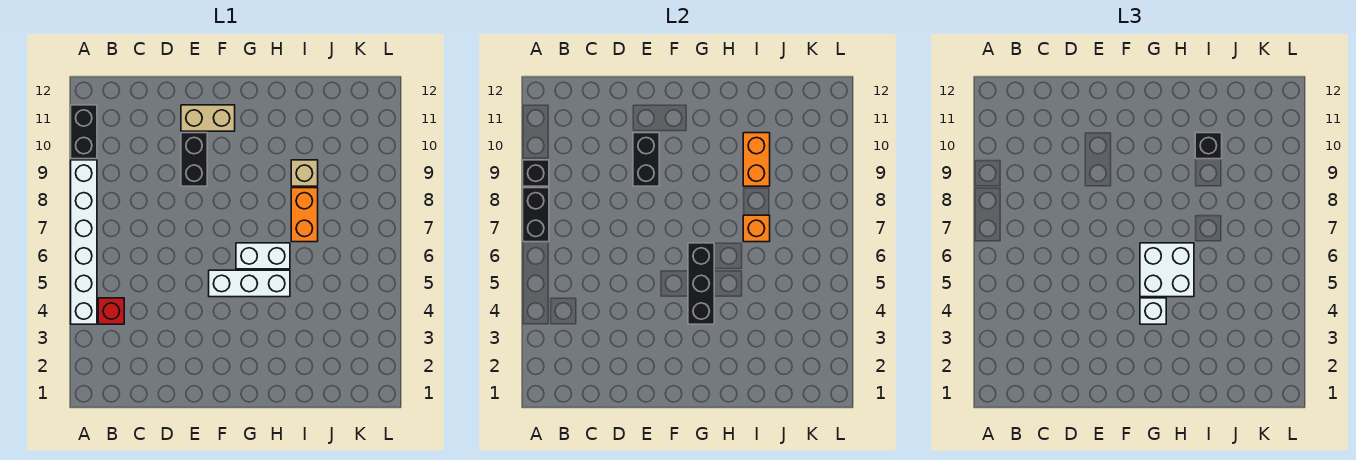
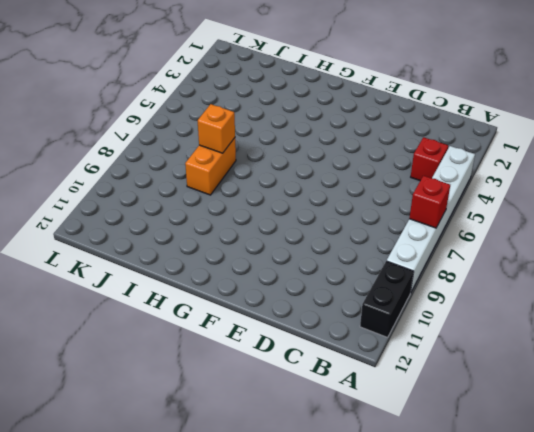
red brick A7 level 2 -> black brick A7:A8 level 2
none -> black brick E9:E10 level 1
none -> tan brick E11:F11 level 1
none -> white brick F5:H5 level 1

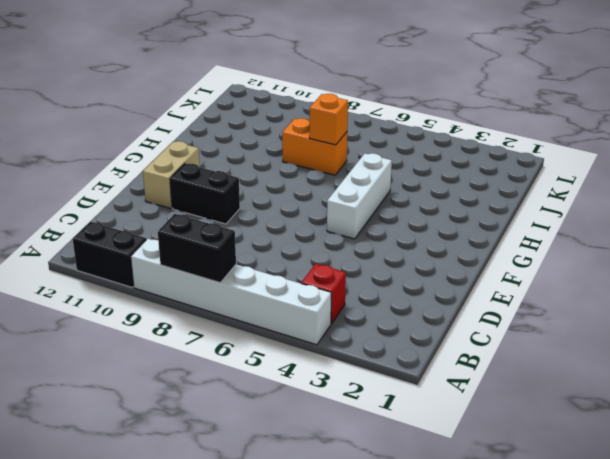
none -> white brick G6:H6 level 1
none -> tan brick I9 level 1
none -> black brick A9 level 2

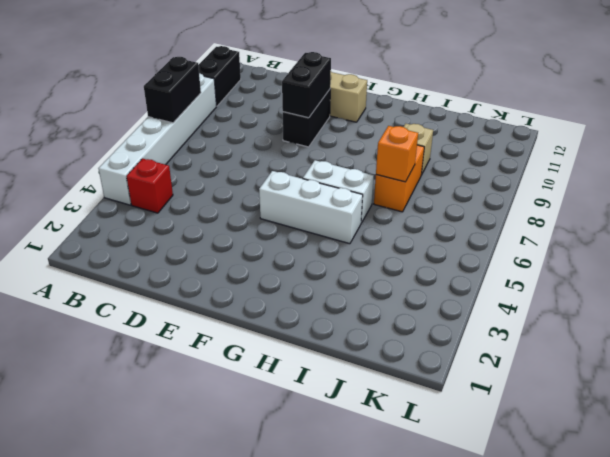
none -> black brick A9 level 2
none -> black brick G4:G6 level 2
none -> orange brick I9:I10 level 2

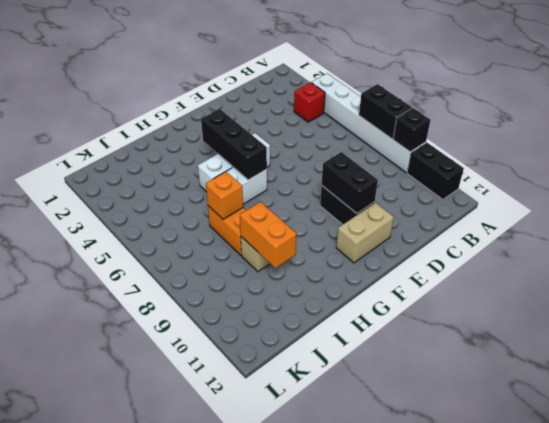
none -> white brick G4 level 3
none -> white brick G5:H6 level 3
none -> black brick I10 level 3

